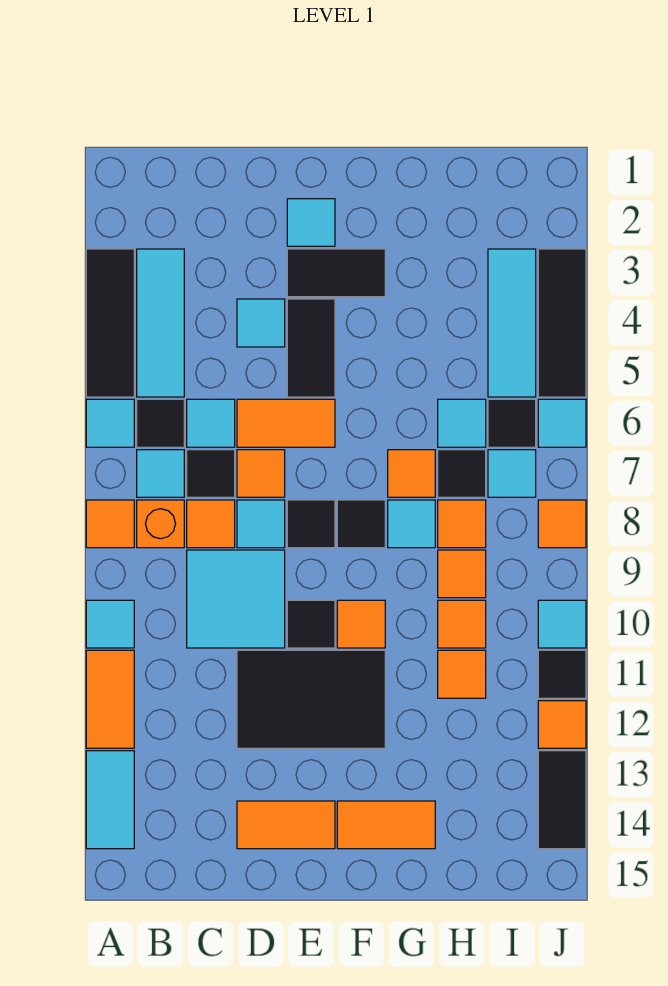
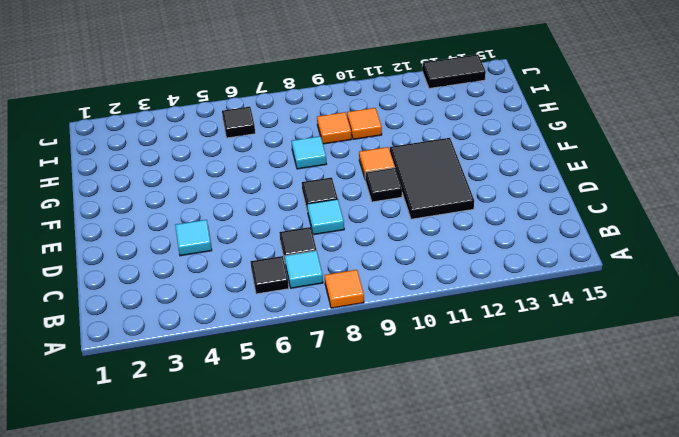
none -> black tile A3:A5 level 1
none -> cyan tile A6 level 1
none -> cyan tile A10 level 1
none -> orange tile A11:A12 level 1

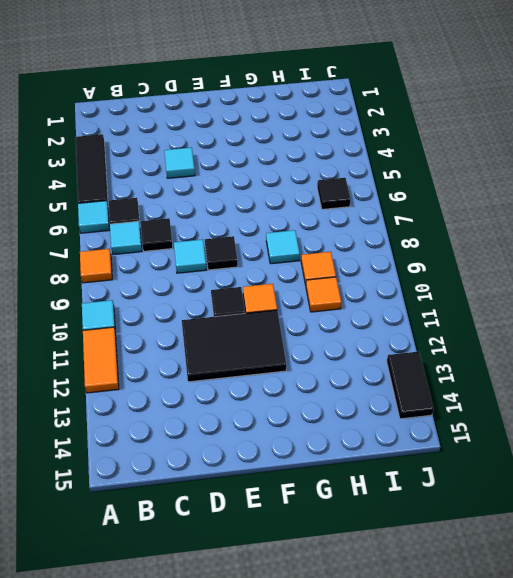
none -> cyan tile A13:A14 level 1
none -> cyan tile B3:B5 level 1
none -> orange brick B8 level 1
none -> cyan tile C6 level 1

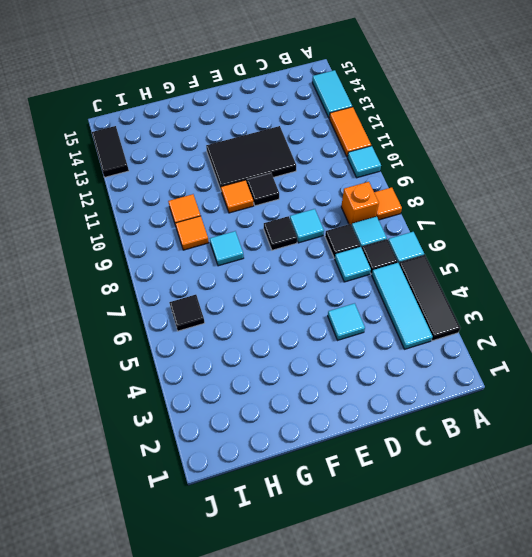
none -> orange tile C8 level 1
none -> cyan tile C9:D10 level 1
none -> orange tile D6:E6 level 1
none -> orange tile D7 level 1

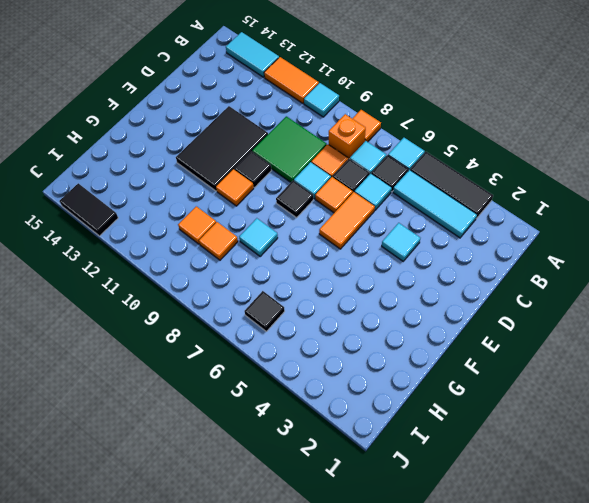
green tile C9:D10 level 1 -> cyan tile C9:D10 level 1
none -> orange tile D14:E14 level 1
none -> cyan tile E2 level 1
none -> black tile E3:F3 level 1
none -> black tile E4:E5 level 1

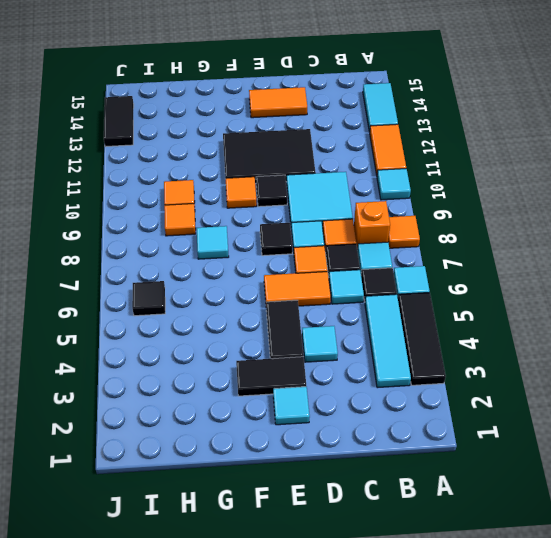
none -> black tile F8 level 1
none -> orange tile F14:G14 level 1
none -> orange tile G7 level 1
none -> cyan tile H6 level 1

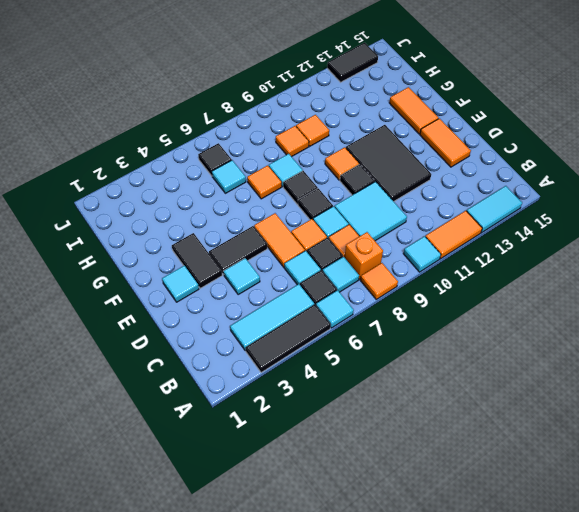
none -> black tile H7 level 1
none -> orange tile H8 level 1
none -> orange tile H11 level 1
none -> cyan tile I3:I5 level 1

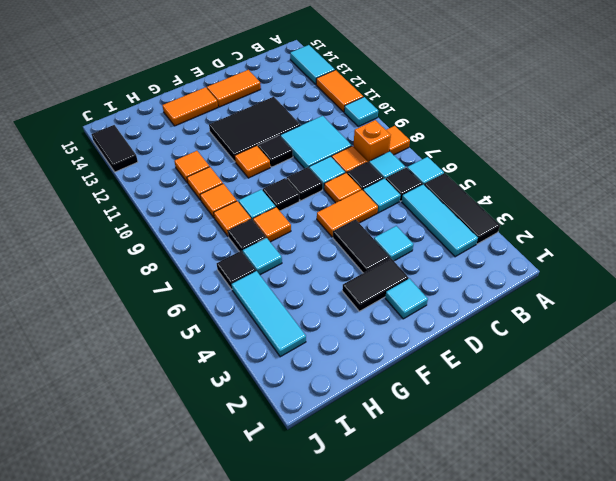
none -> cyan tile I7 level 1
none -> black tile J3:J5 level 1
none -> cyan tile J6 level 1
none -> orange tile J8 level 1

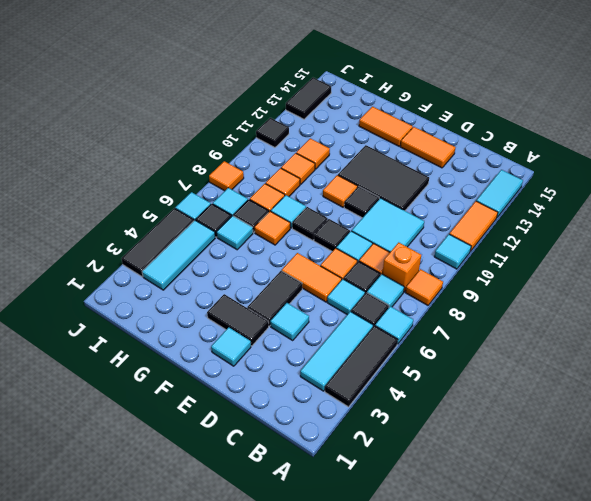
none -> cyan tile J10 level 1
none -> orange tile J12 level 1

